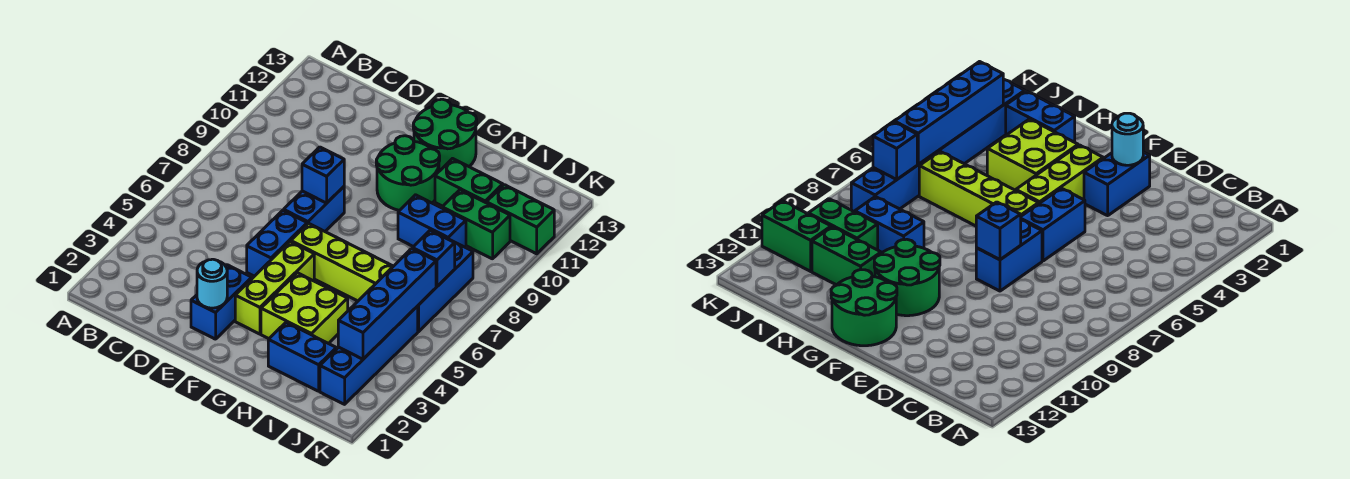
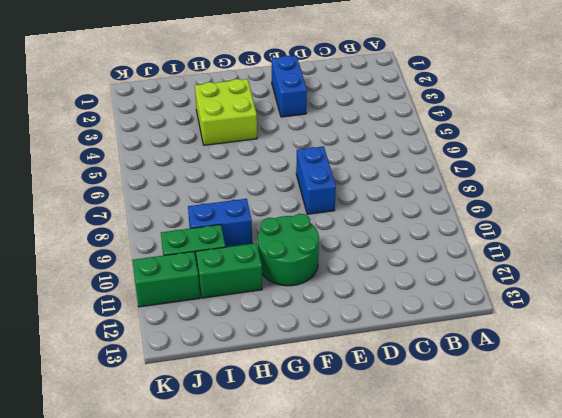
none -> blue brick E5:E6 level 1
none -> lime brick F3:F5 level 1
none -> lime brick F6:I6 level 1

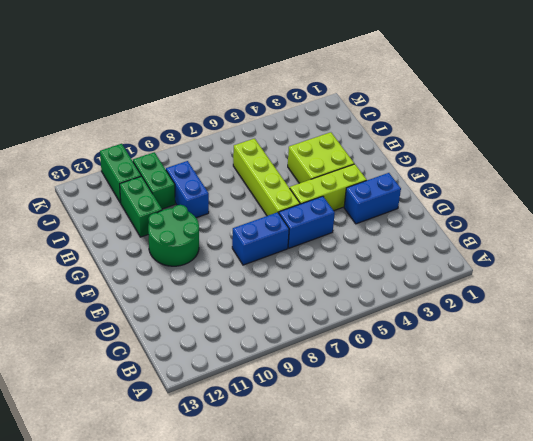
none -> green round brick F12:G13 level 1
none -> blue brick H2:I2 level 1
none -> blue brick J2:J5 level 1

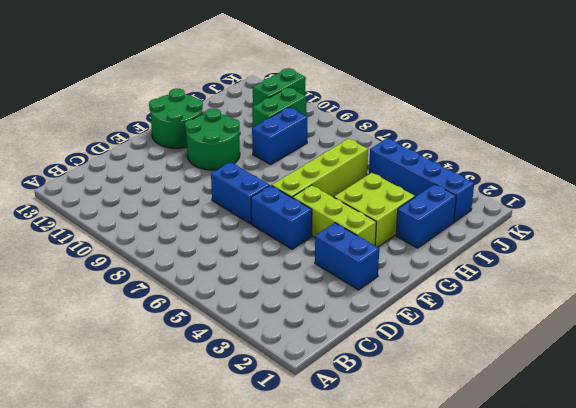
none -> green brick H11:I11 level 1
none -> blue brick J6:J8 level 1
none -> cyan round brick E2 level 2

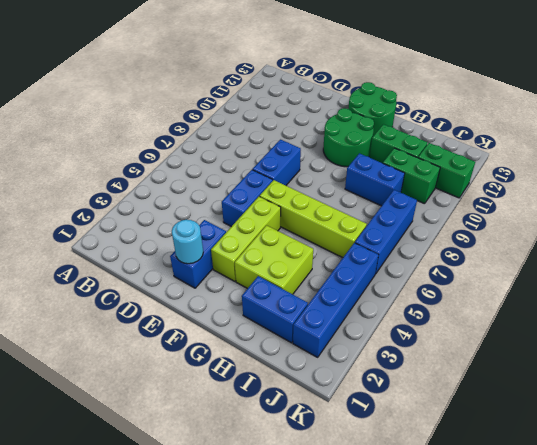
none -> blue brick E8 level 2
none -> blue brick J3:J6 level 2
none -> blue brick J7 level 2

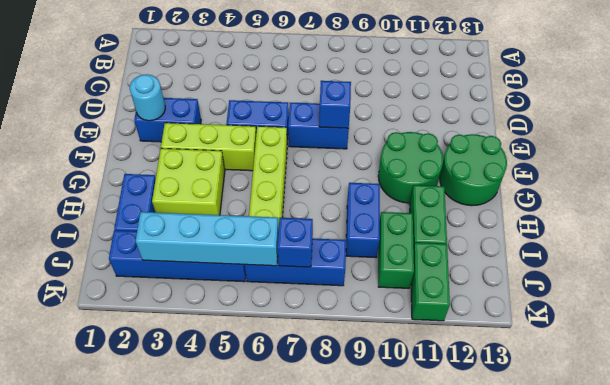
cyan brick J3:J6 level 2 -> blue brick J3:J6 level 2

